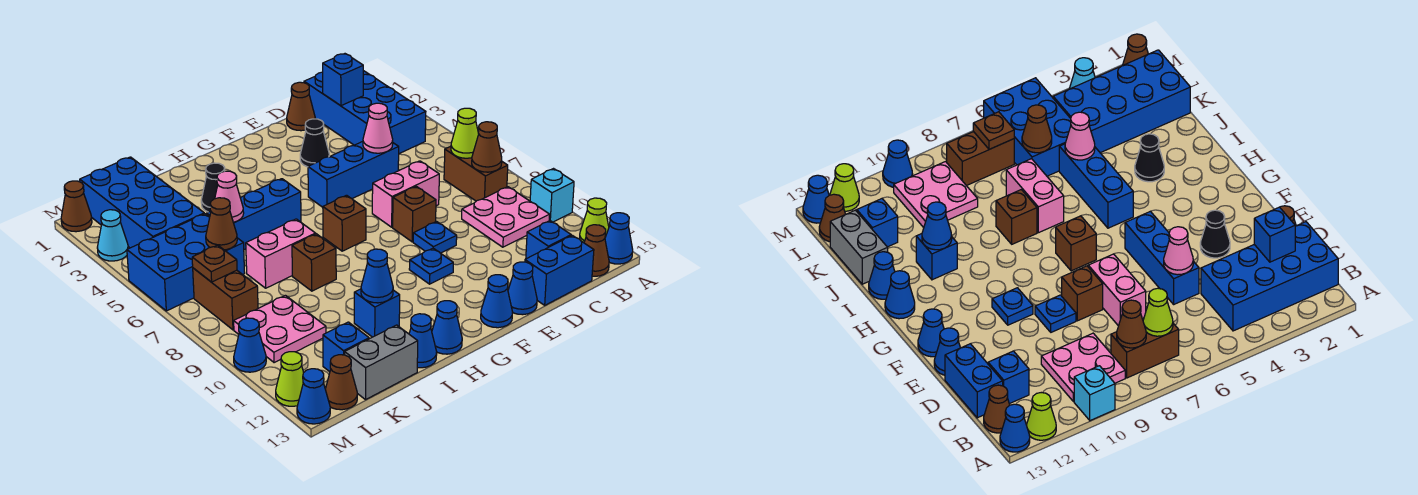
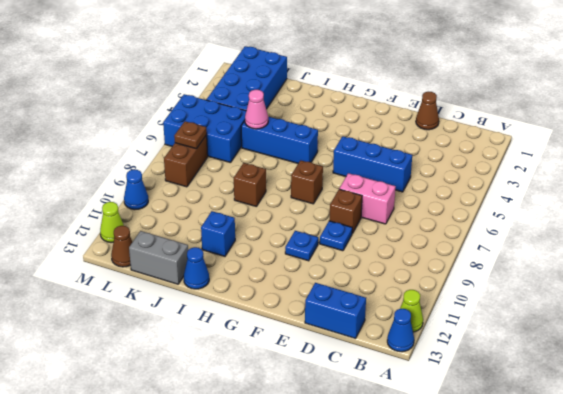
none -> cyan brick A10 level 1
none -> blue brick B1:C4 level 1
none -> brown brick B7:B8 level 1
none -> pink plate B9:C10 level 1

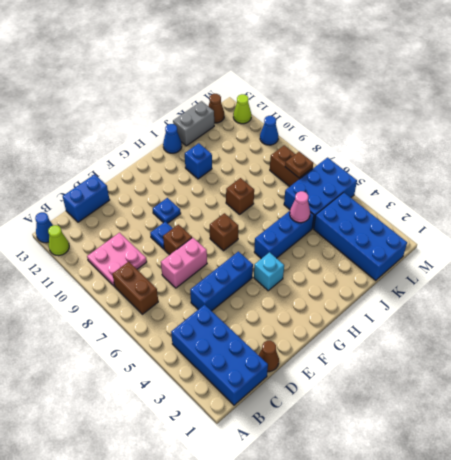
cyan brick G4 level 1 -> cyan brick A10 level 1
none -> brown cone B13 level 1
none -> blue brick C12 level 1
none -> black cone E3 level 1
none -> blue cone E13 level 1

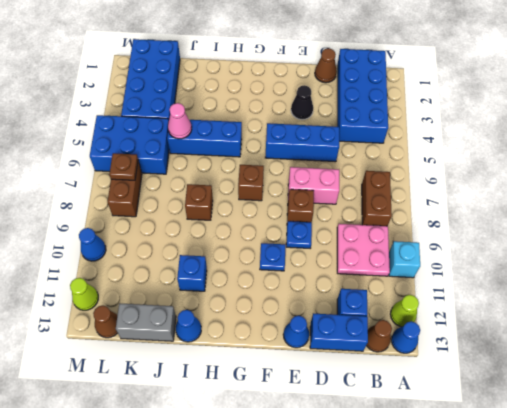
none -> blue cone F13 level 1
none -> blue cone H13 level 1
none -> black cone I3 level 1
none -> pink brick I7:J7 level 1

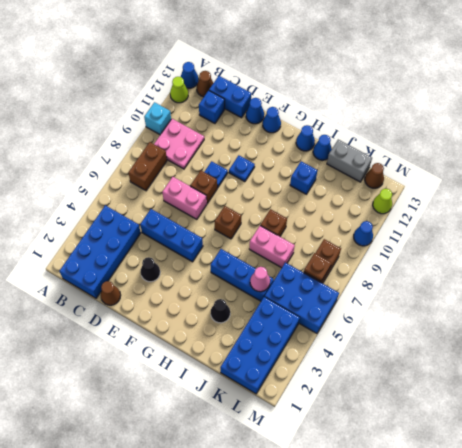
none -> pink plate K9:L10 level 1
none -> blue brick K12 level 1
none -> brown cone M1 level 1
none -> cyan cone M3 level 1

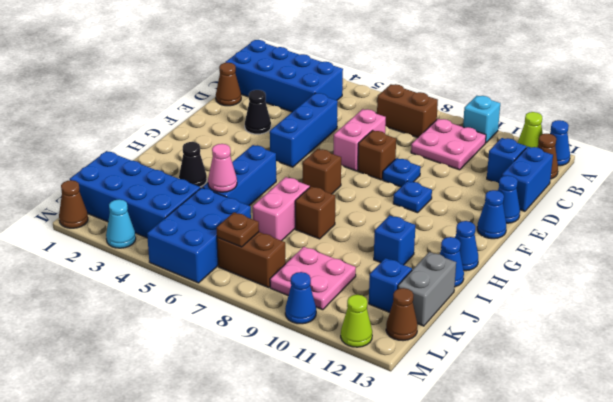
none -> blue cone M13 level 1
none -> lime cone B7 level 2
none -> brown cone B8 level 2
none -> blue brick C2 level 2

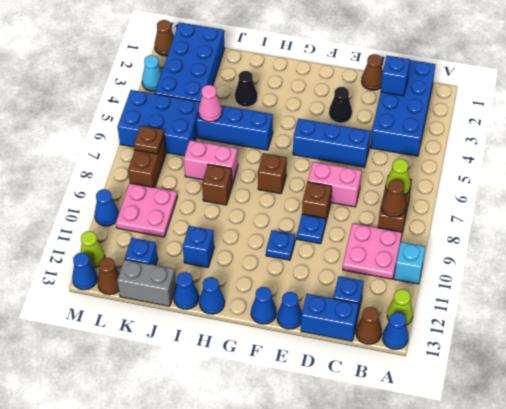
none -> pink cone D5 level 2
none -> blue cone I11 level 2
none -> brown cone K6 level 2

